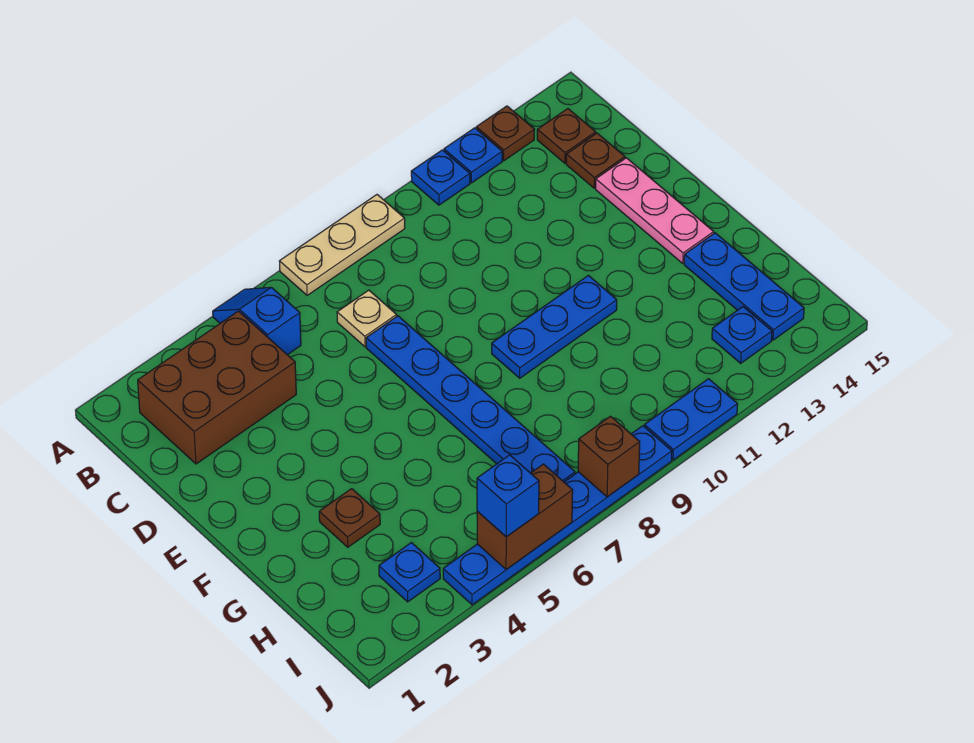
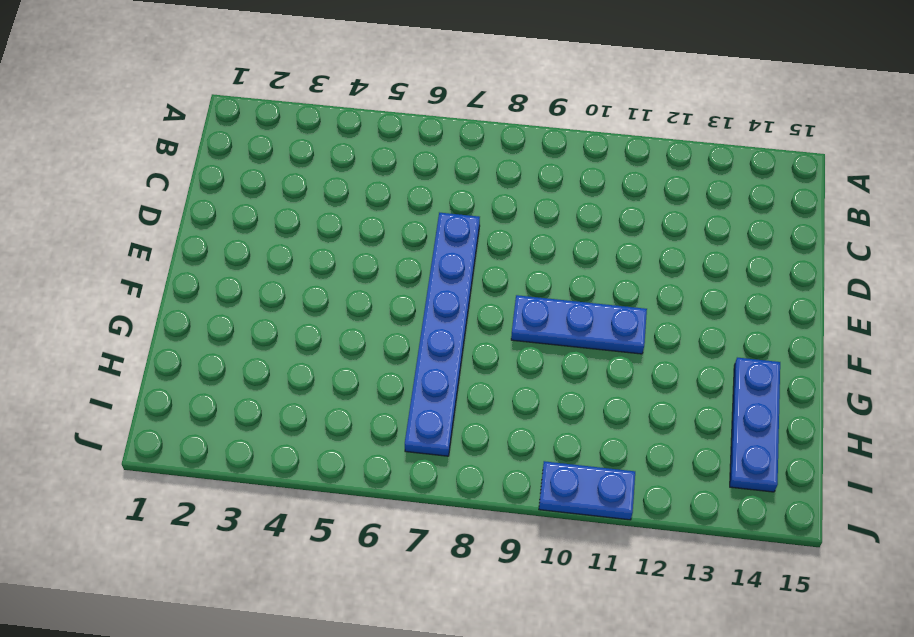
none -> blue slope A5:B5 level 1 top B
none -> tan plate A7:A9 level 1
none -> blue plate A11 level 1

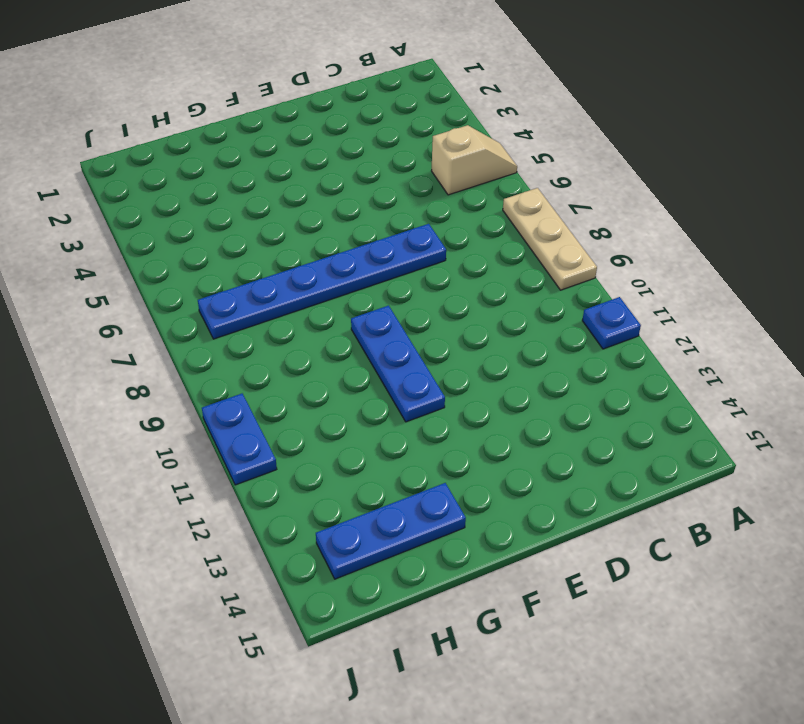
tan slope A5:B5 level 1 top B -> blue slope A5:B5 level 1 top B
none -> blue plate A12 level 1
none -> brown plate A13 level 1
none -> brown brick B2:C4 level 1

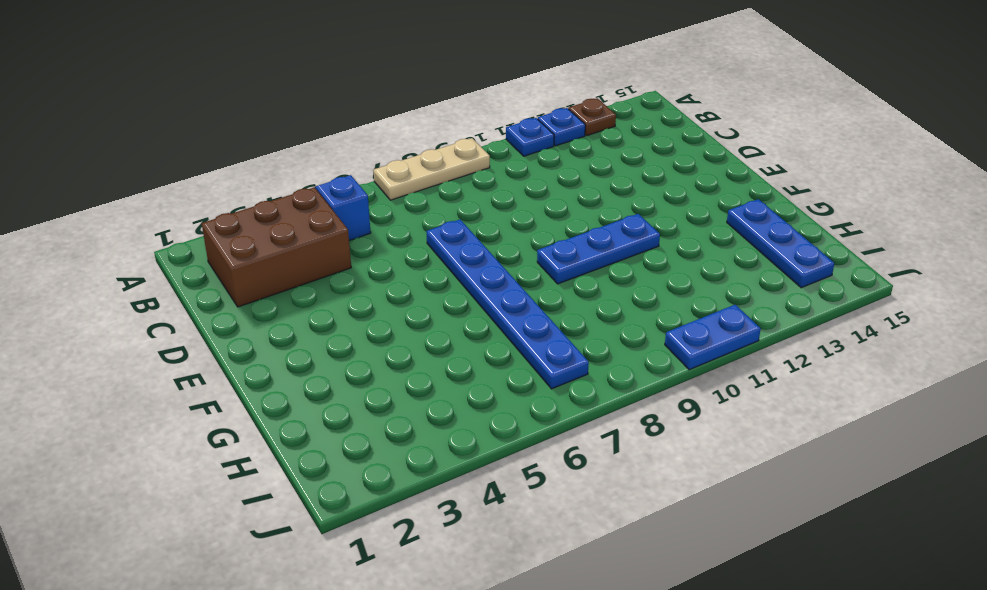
none -> brown plate B14 level 1
none -> tan plate C7 level 1
none -> brown plate C14 level 1

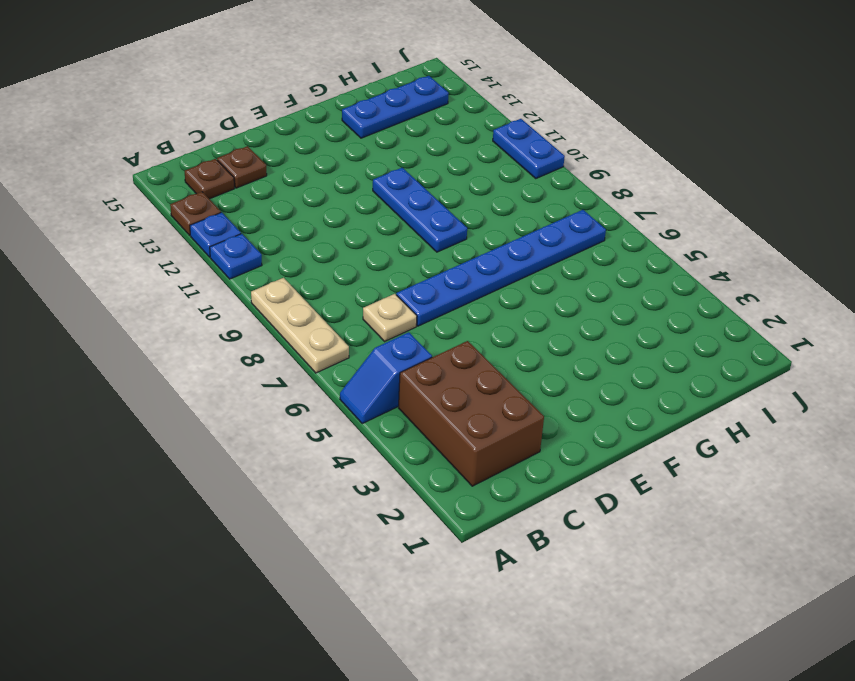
none -> pink plate D14:F14 level 1
none -> brown plate G3 level 1
none -> blue plate I3 level 1

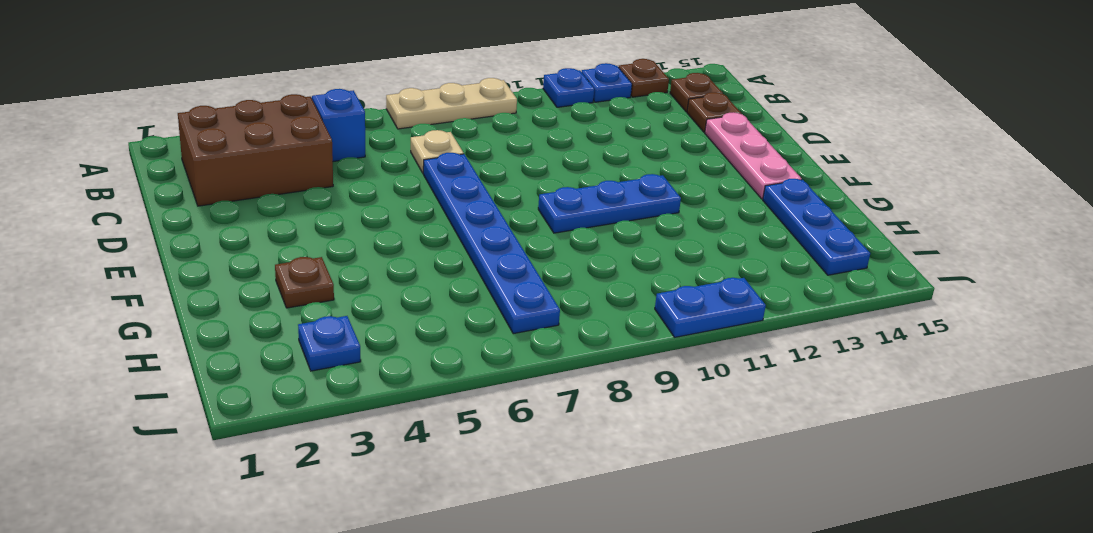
none -> blue plate I13 level 1
none -> blue plate J4:J9 level 1
none -> brown brick J5:J6 level 2

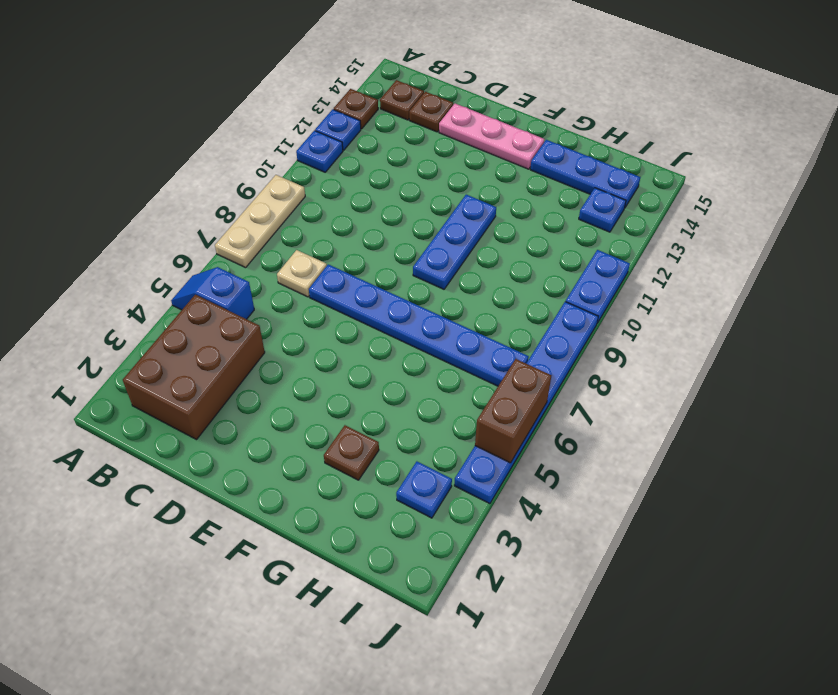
none -> brown brick J8 level 2
none -> blue brick J5 level 3

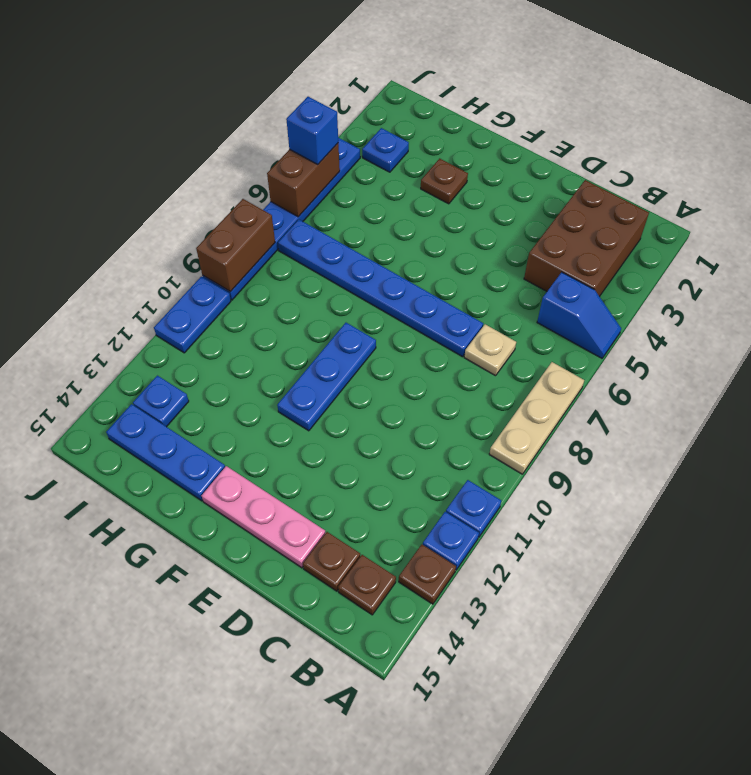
brown brick J8:J9 level 2 -> brown brick J8 level 2

